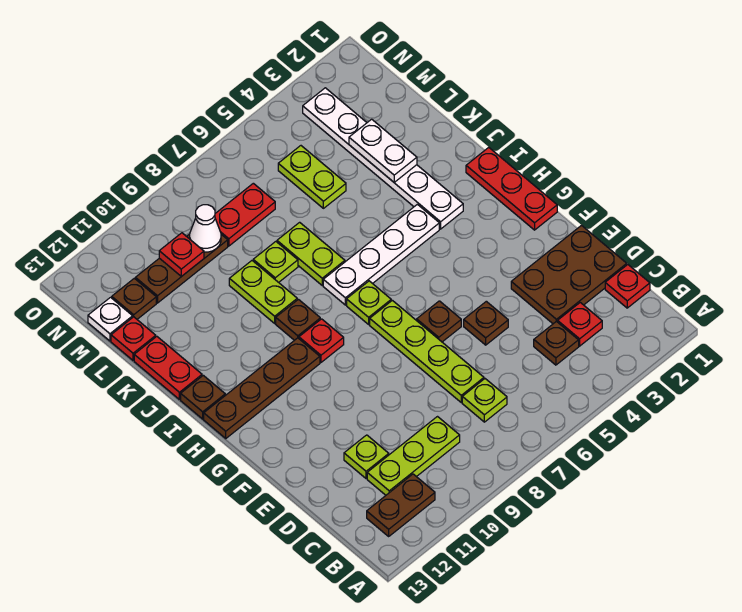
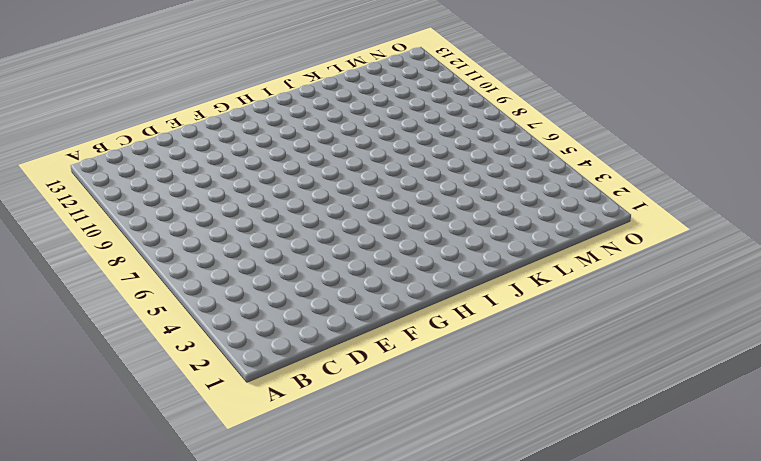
none -> brown plate B11:B12 level 1
none -> red plate C1 level 1
none -> red plate C3 level 1
none -> brown plate C4 level 1

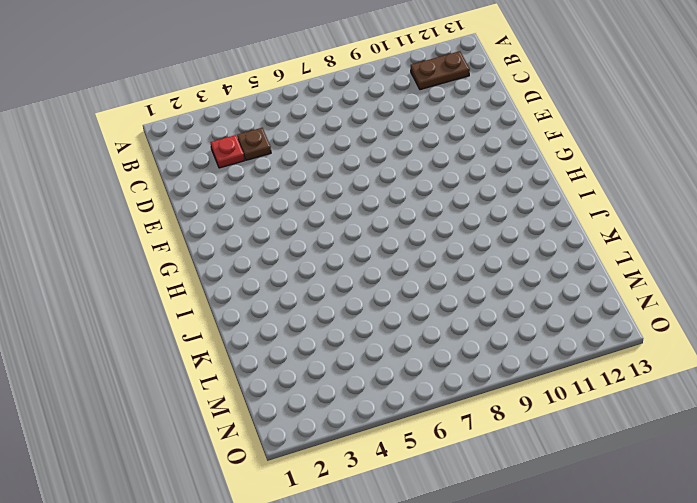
none -> red plate C1 level 1
none -> lime plate C7 level 1
none -> lime plate C9:C11 level 1
none -> brown plate D1:E3 level 1

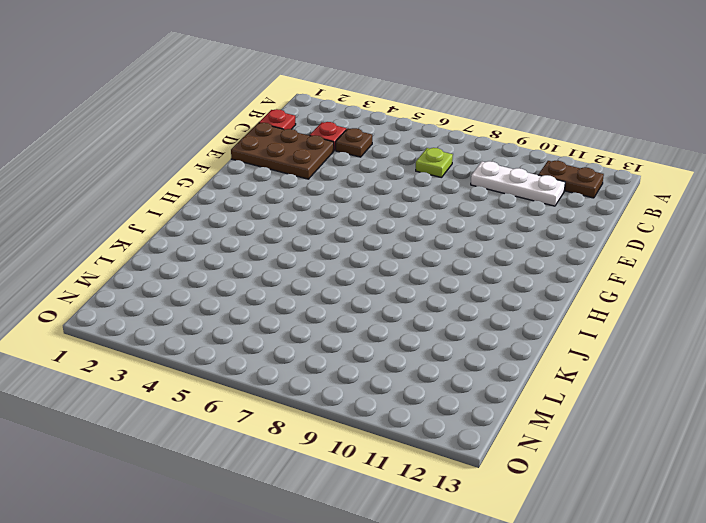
white plate C9:C11 level 1 -> lime plate C9:C11 level 1
none -> lime plate D7:G7 level 1
none -> lime plate D11 level 1
none -> brown plate E5 level 1
none -> brown plate F6 level 1

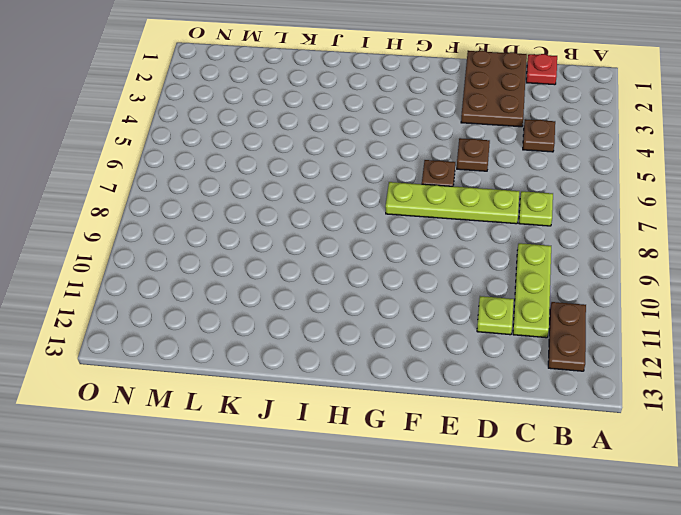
none -> red plate C3 level 1
none -> red plate G1:I1 level 1
none -> lime plate H7 level 1
none -> red plate H9 level 1

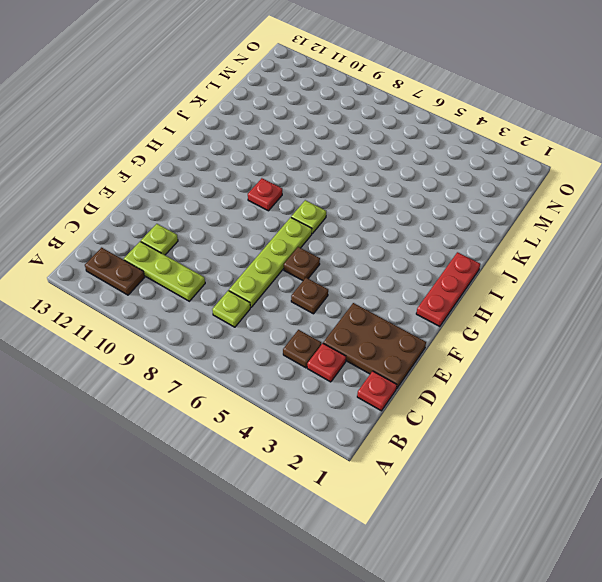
none -> brown plate H10:H13 level 1
none -> white plate I3:N3 level 1
none -> white plate I4:I7 level 1
none -> brown plate I9 level 1

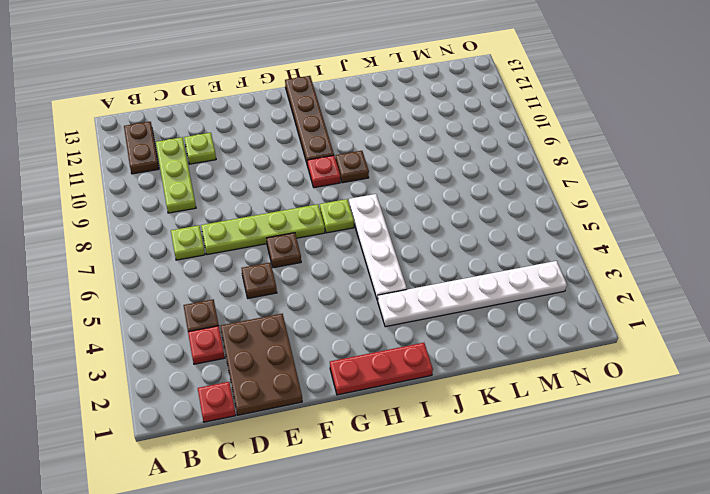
none -> brown plate I13 level 1
none -> lime plate J7:K7 level 1
none -> lime plate J9:K9 level 1
none -> red plate J13:K13 level 1

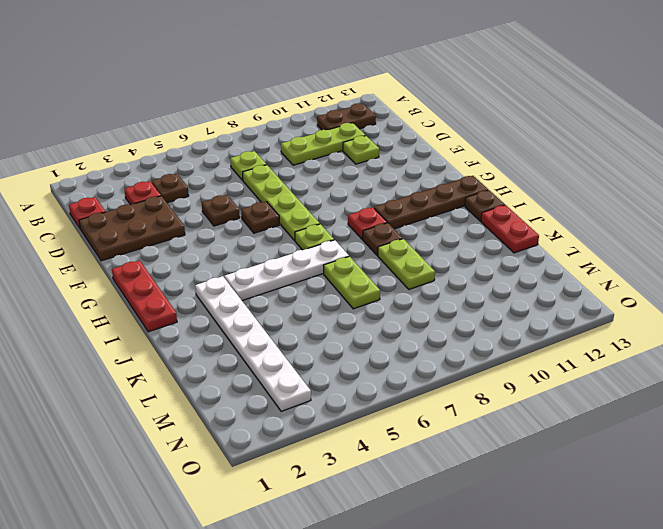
none -> lime plate K8 level 1
none -> lime plate L5:M5 level 1
none -> red plate L13 level 1
none -> red plate M7:M8 level 1

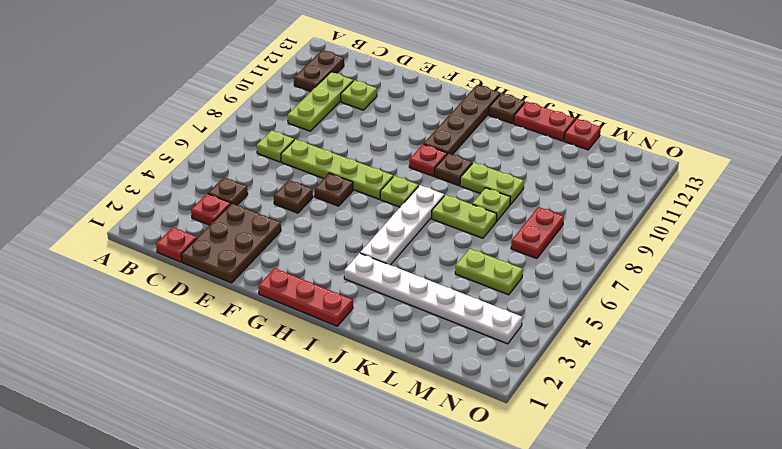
none -> brown plate M9:M11 level 1
none -> brown plate M12 level 1
none -> white plate M13 level 1
none -> white plate K3:L3 level 2

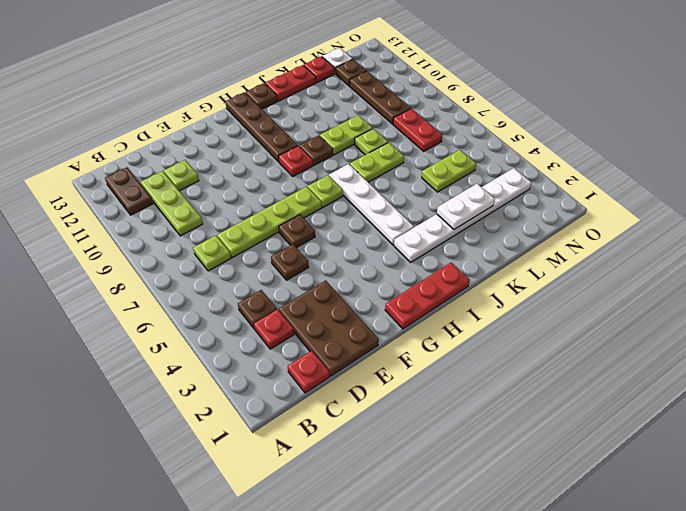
none -> white cone M9 level 2
none -> red plate M10 level 2

